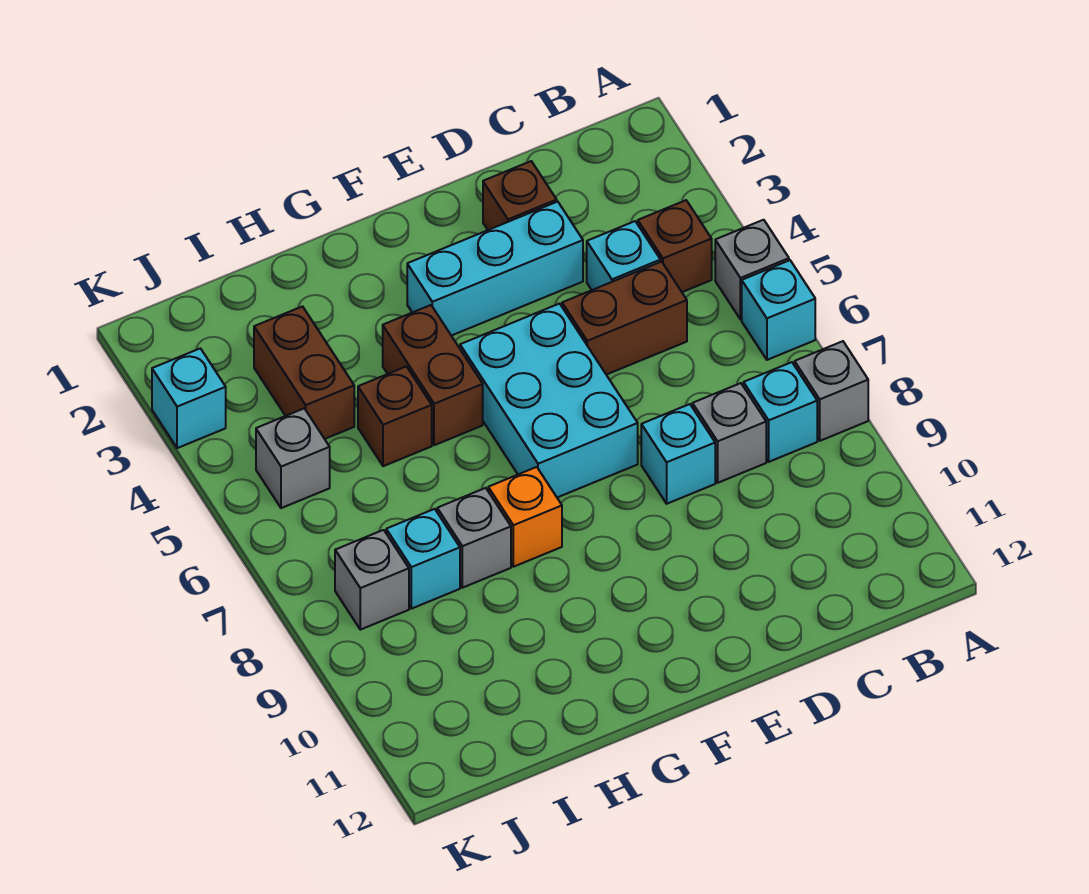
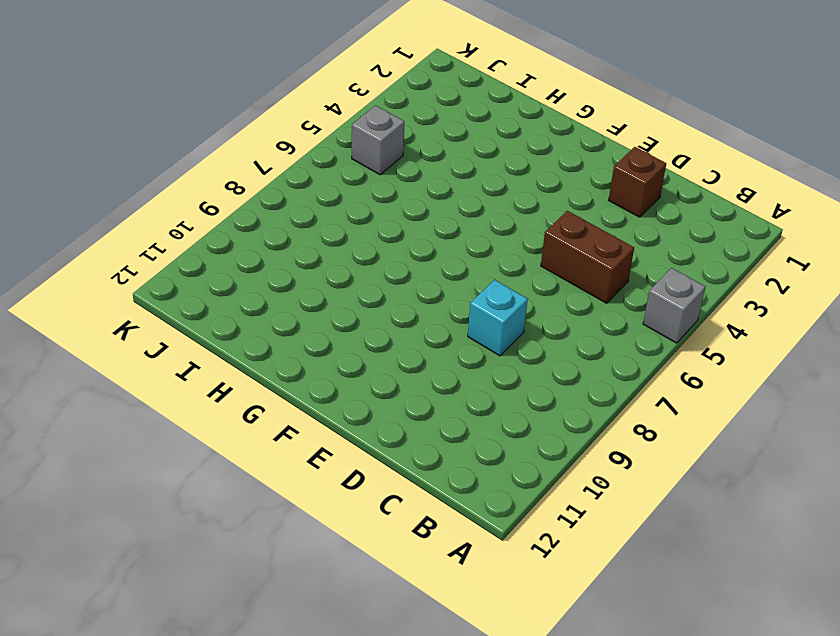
none -> cyan brick A6 level 1
none -> grey brick A8 level 1
none -> brown brick B4 level 1

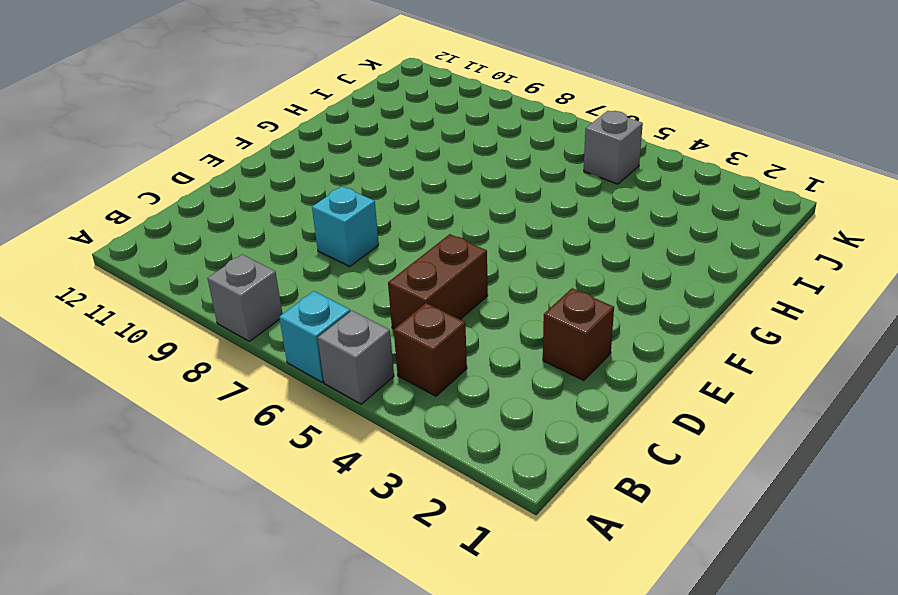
none -> cyan brick B8 level 1
none -> cyan brick C4 level 1
none -> grey brick C8 level 1

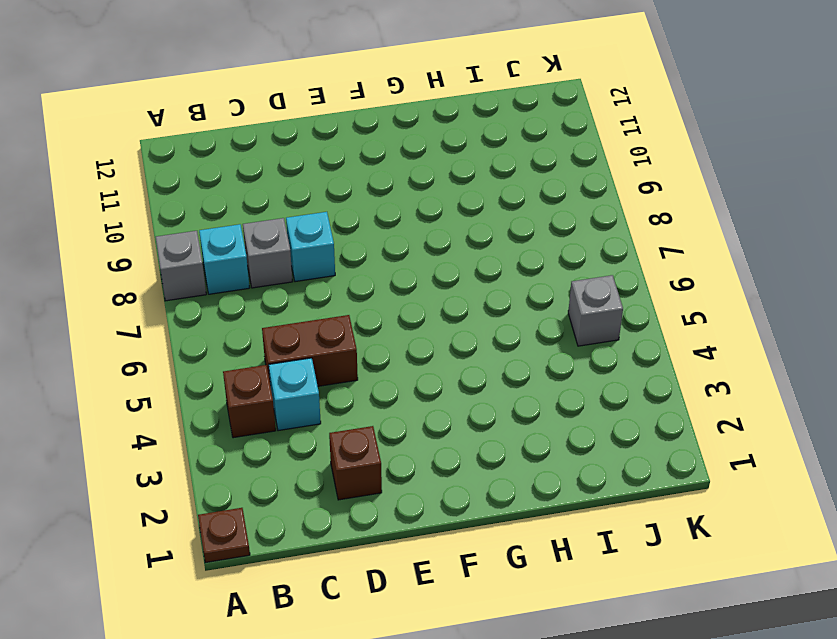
brown plate A1 level 1 -> none
none -> grey brick A5 level 1
none -> cyan brick A6 level 1
none -> cyan brick D3:F3 level 1

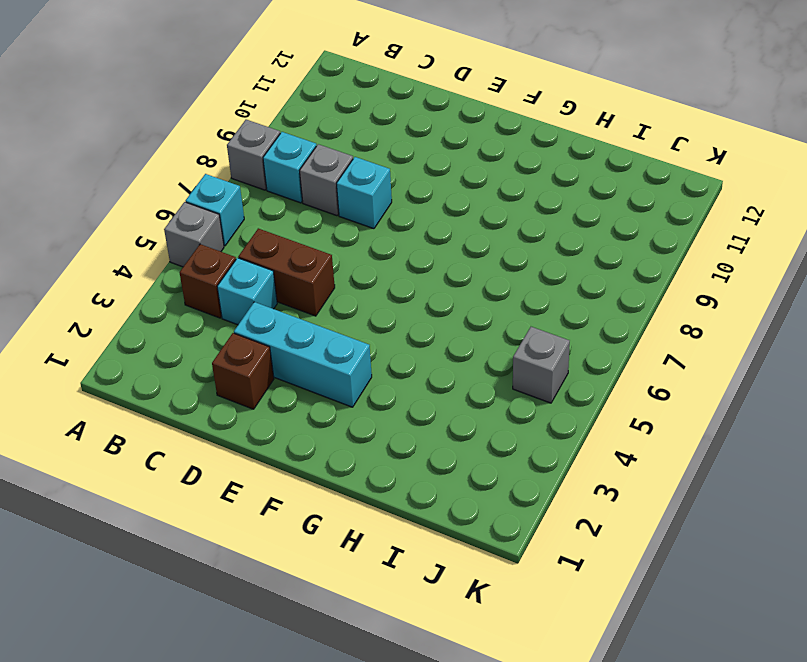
none -> cyan brick E5:F7 level 1
none -> brown brick G4:G5 level 1
none -> orange brick G8 level 1

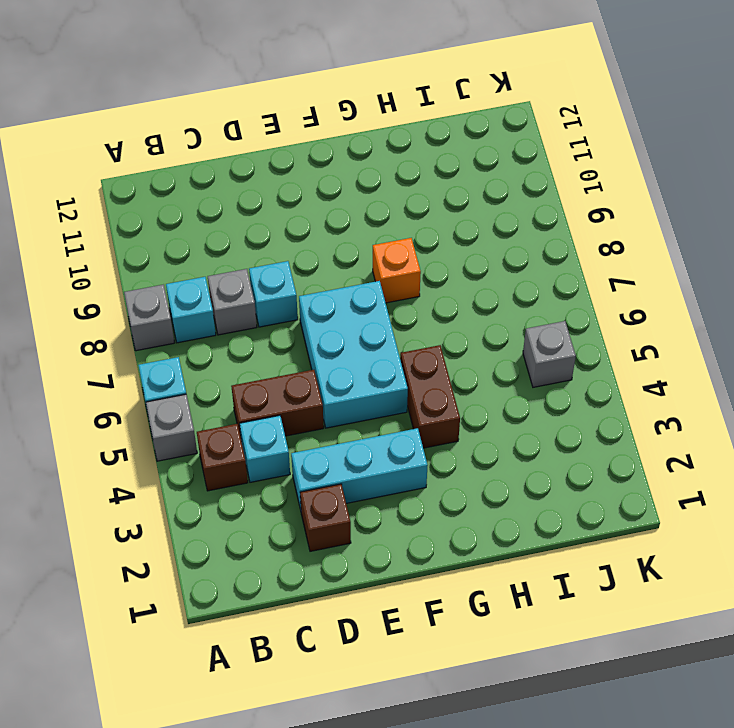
none -> brown brick H5 level 1
none -> grey brick H8 level 1
none -> brown brick I3:I4 level 1

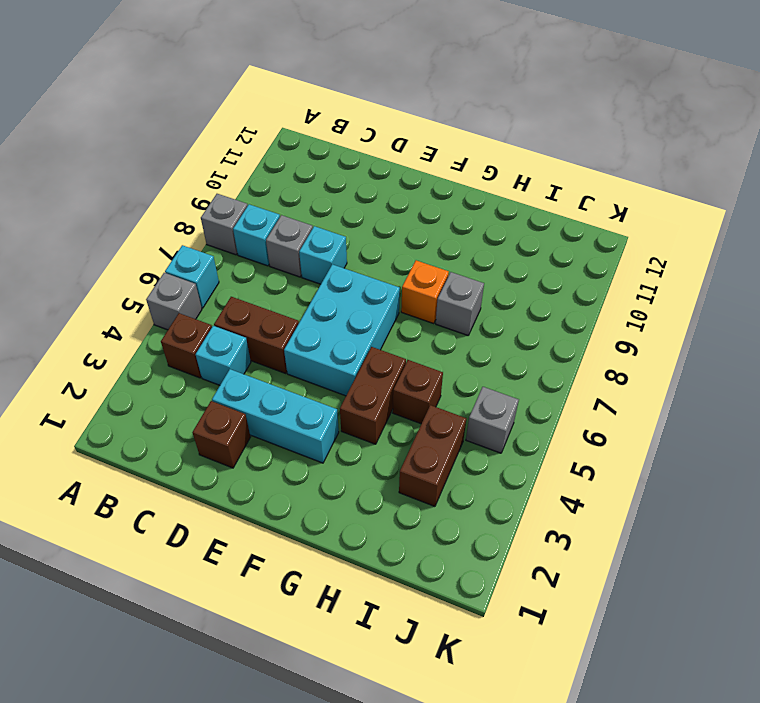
none -> cyan brick I8 level 1
none -> grey brick J8 level 1
none -> cyan brick K3 level 1

